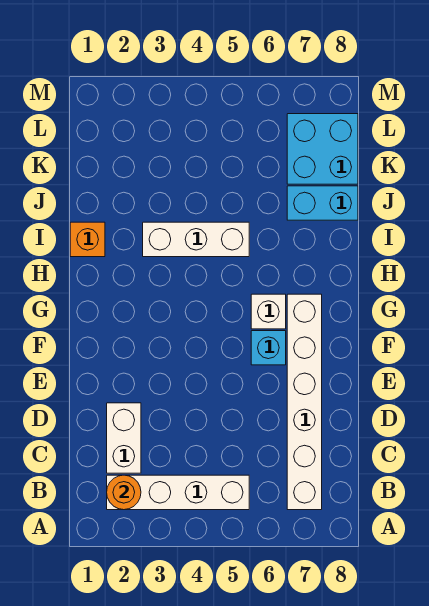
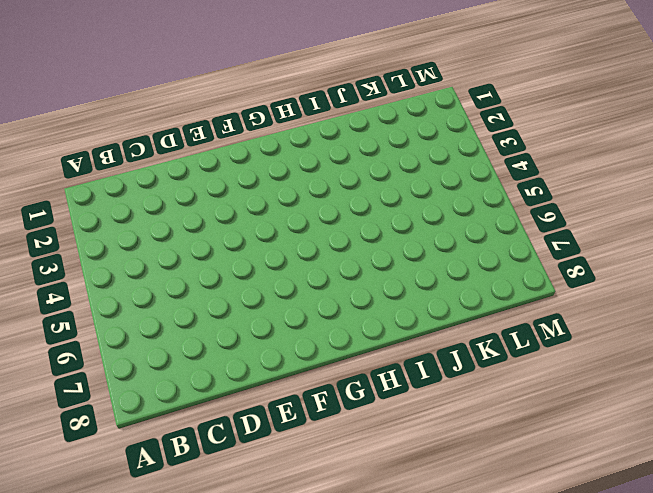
none -> white brick B2:B5 level 1
none -> white brick B7:G7 level 1

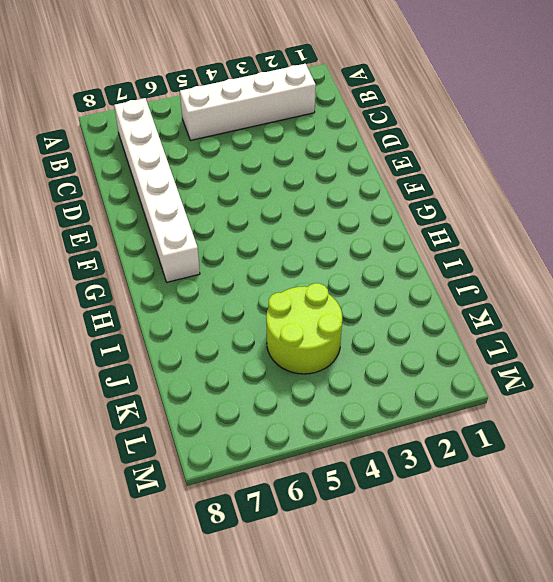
lime round brick J4:K5 level 1 -> none
none -> white brick C2:D2 level 1
none -> cyan brick F6 level 1

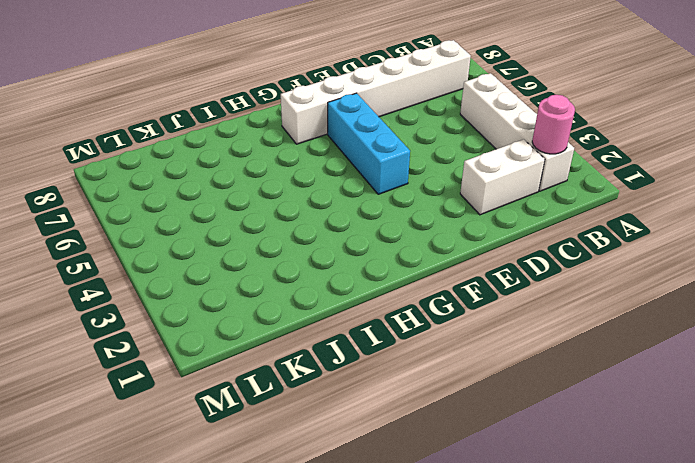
pink round brick B2 level 2 -> orange round brick B2 level 2
cyan brick F4:F6 level 1 -> cyan brick F6 level 1
none -> white brick G6 level 1
none -> orange brick I1 level 1

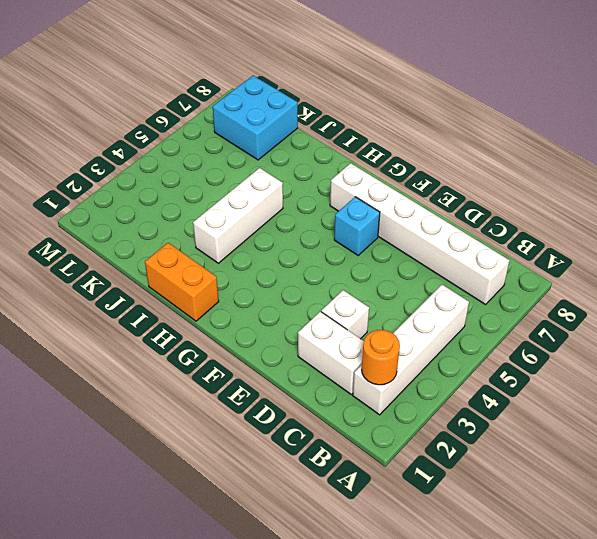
white brick D3 level 1 -> white brick G6 level 1
orange brick H1:I1 level 1 -> orange brick I1 level 1
none -> cyan brick J7:J8 level 1

